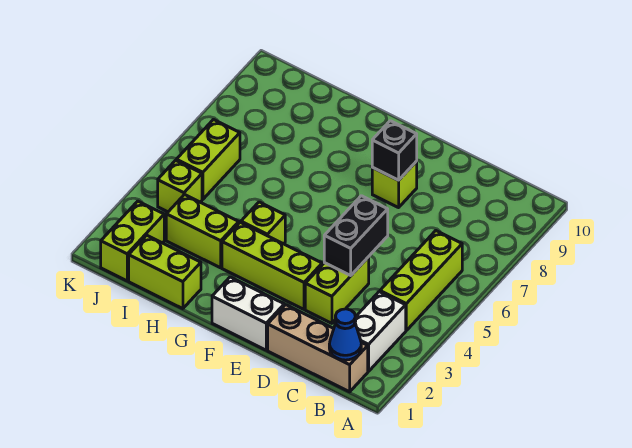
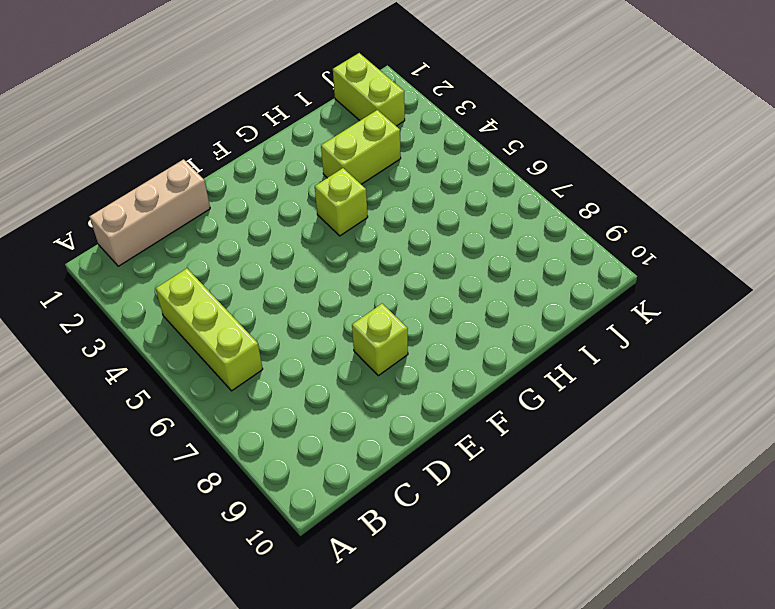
none -> white brick B2:B3 level 1
none -> lime brick D3:D4 level 1
none -> white brick E1:F1 level 1

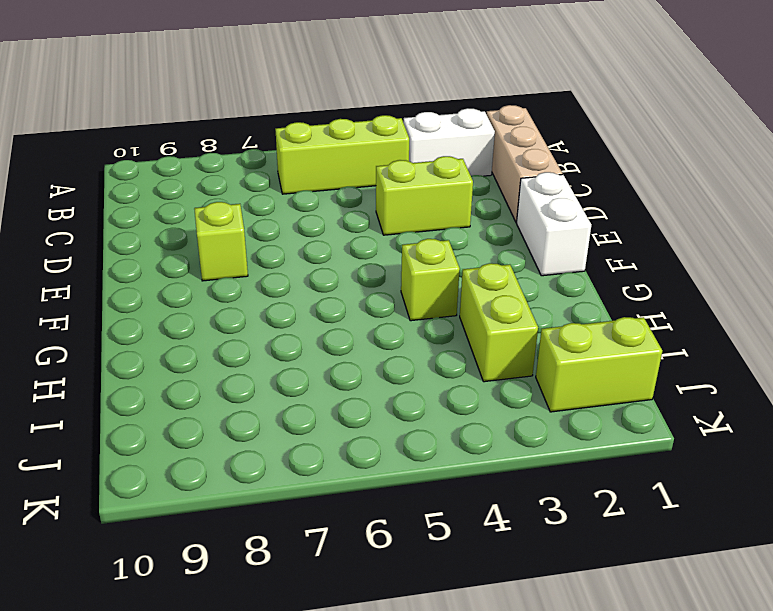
none -> lime brick E3:G3 level 1
none -> lime brick H1:I1 level 1
none -> lime brick J4 level 1

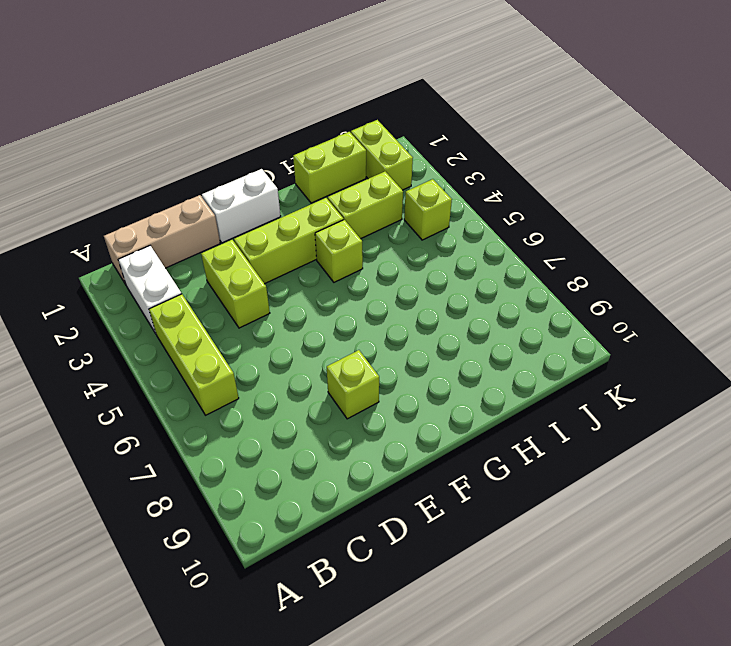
none -> lime brick J5:J6 level 1
none -> blue cone B1 level 2
none -> black brick D4:D5 level 2

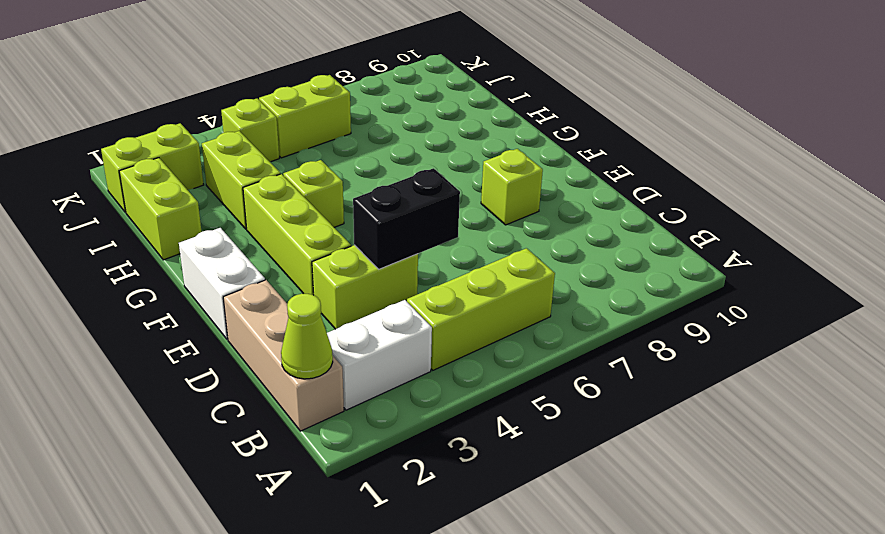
lime cone B1 level 2 -> blue cone B1 level 2
none -> black brick E8 level 2

